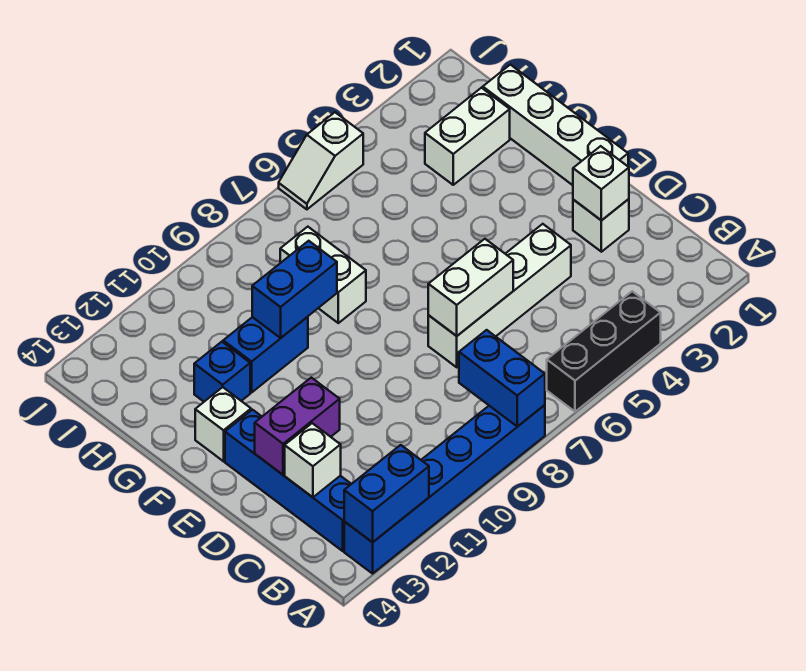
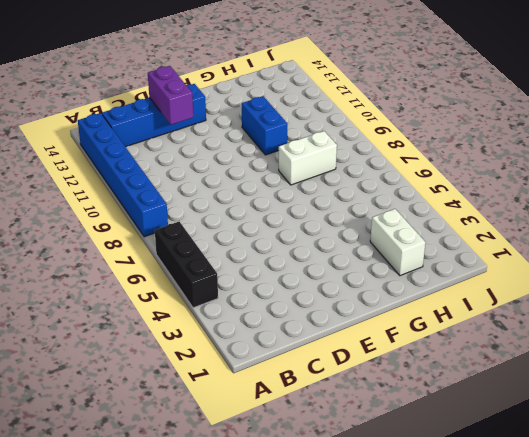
none -> white brick D2 level 1
none -> white brick D4:D7 level 1
none -> white brick E1:H1 level 1

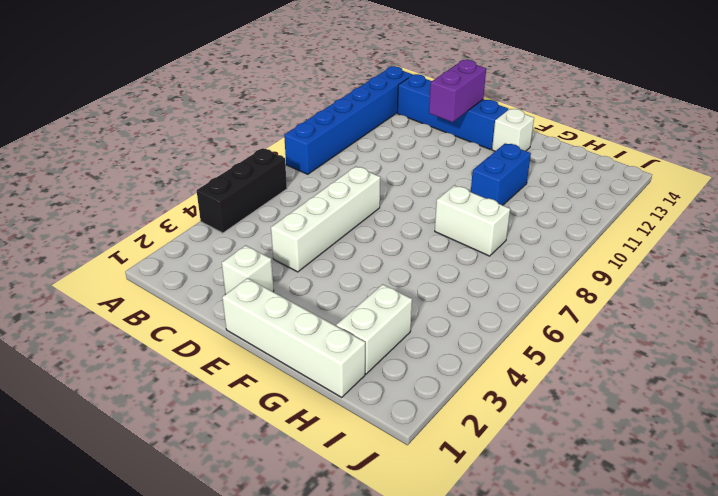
none -> blue brick G12 level 1
none -> white slope J5:J6 level 1 top 5
none -> blue brick A8:B8 level 2

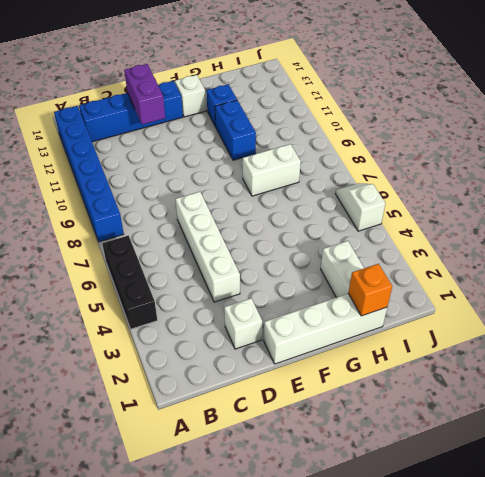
orange brick H1 level 2 -> none
none -> blue brick A8:B8 level 2
none -> blue brick A12:A13 level 2
none -> white brick C13 level 2

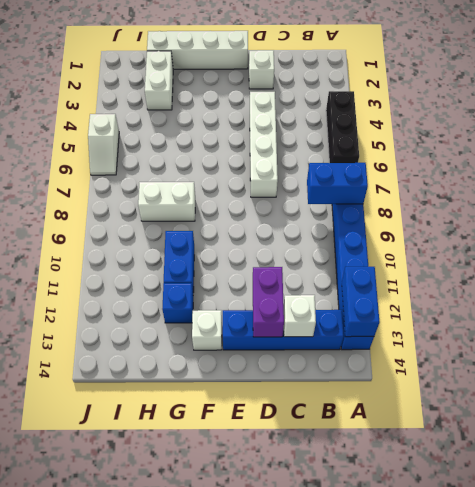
none -> white brick D2 level 2
none -> white brick D6:D7 level 2
none -> blue brick G9:G10 level 2

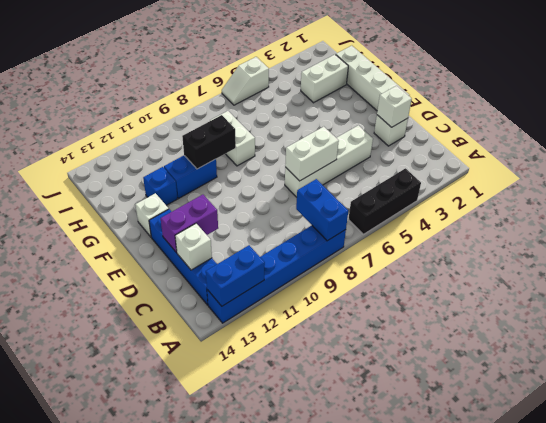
black brick G9:G10 level 2 -> blue brick G9:G10 level 2

